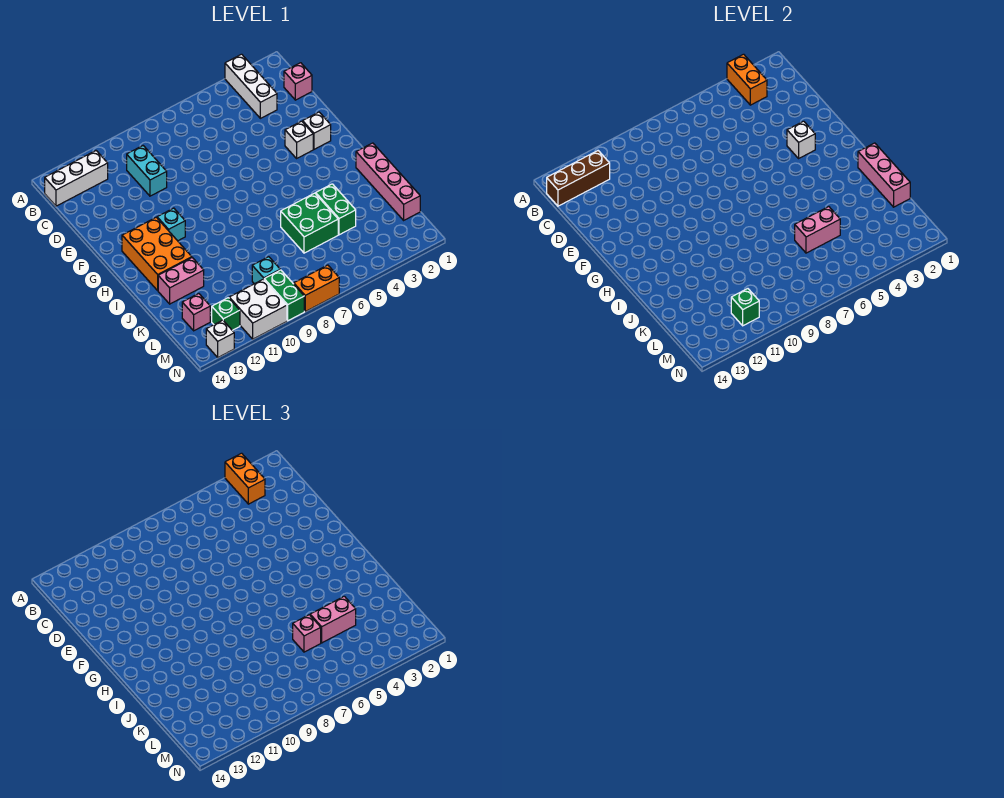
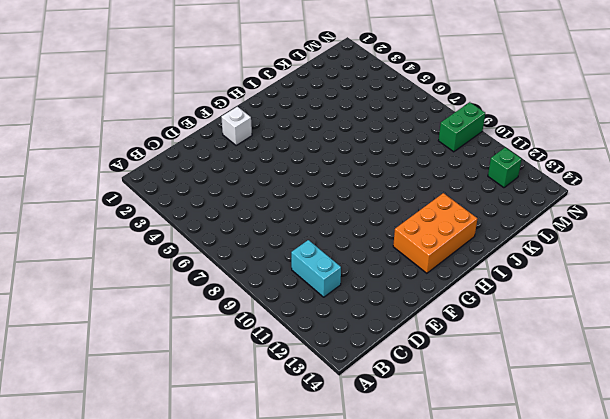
cyan brick C10:C11 level 1 -> cyan brick C10:D10 level 1
none -> white brick A3:C3 level 1
none -> white brick B12:B14 level 1
none -> pink brick C1 level 1

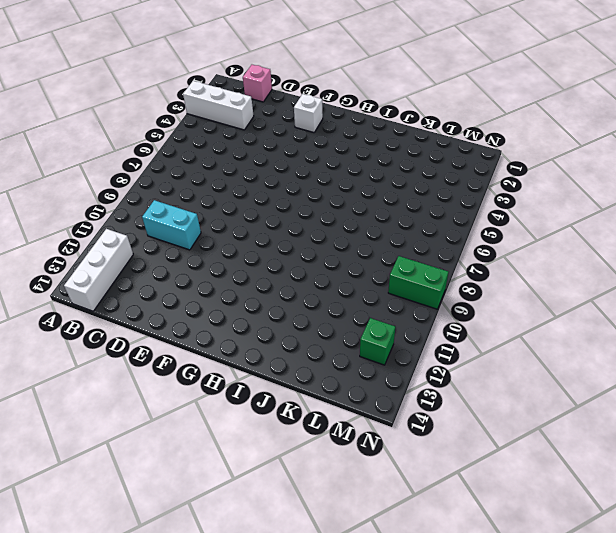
none -> white brick F3 level 1
none -> cyan brick G11 level 1
none -> orange brick G12:I13 level 1

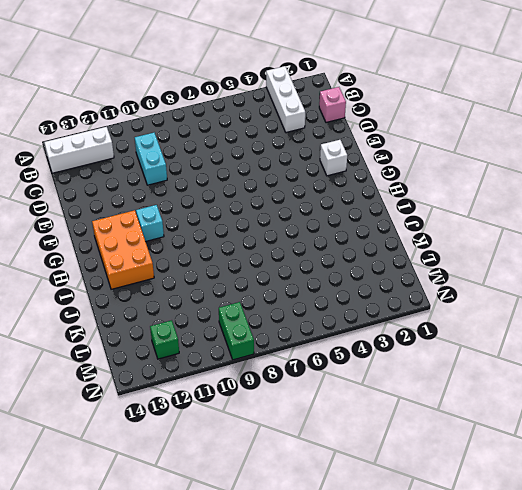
none -> white brick F3 level 1
none -> pink brick I1:L1 level 1
none -> green brick J4:K4 level 1

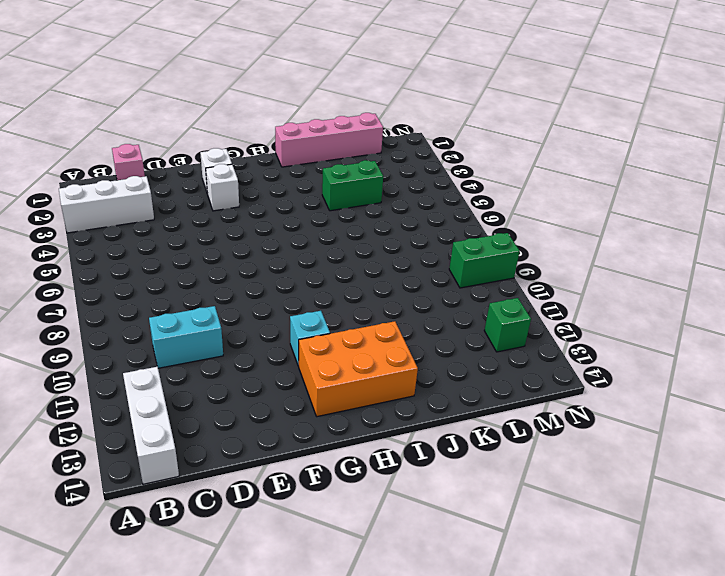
none -> green brick J5:K6 level 1
none -> pink brick J12:J13 level 1
none -> cyan brick L9 level 1

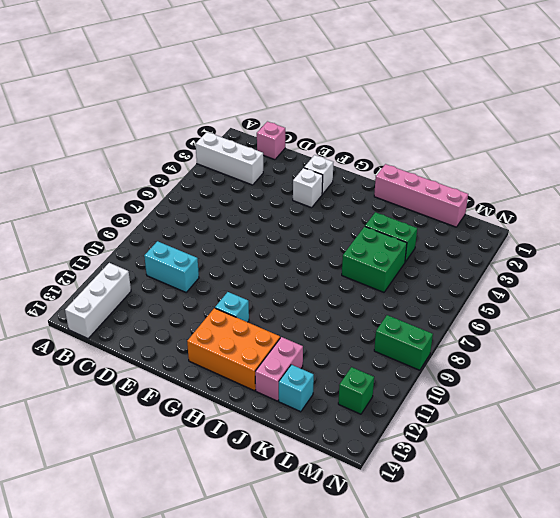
cyan brick K13 level 1 -> cyan brick L9 level 1
none -> pink brick L13 level 1
none -> white brick M10:N11 level 1
none -> orange brick N7:N8 level 1

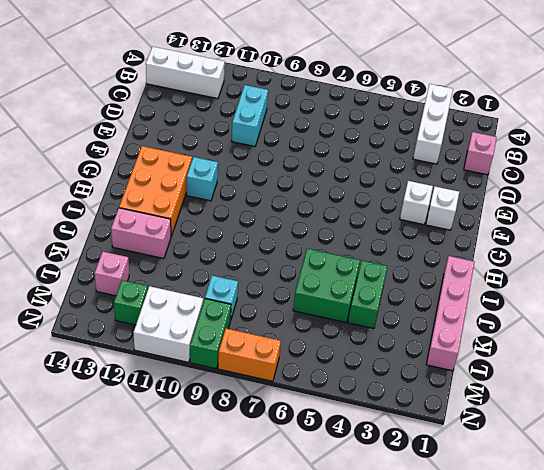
none -> white brick N13 level 1
none -> orange brick A3:B3 level 2
none -> brown brick B12:B14 level 2

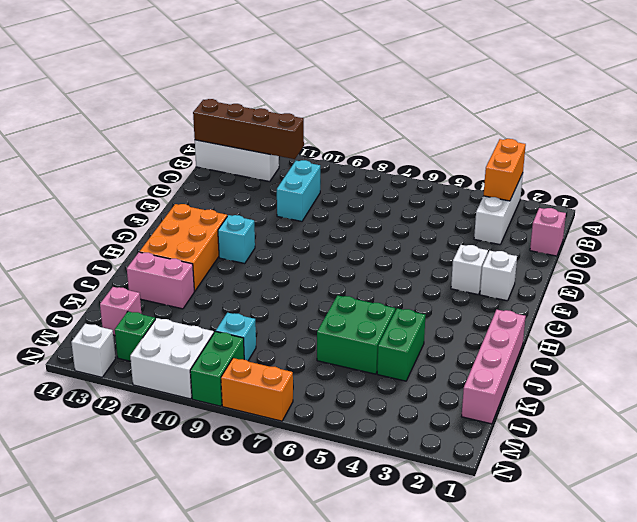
brown brick B11:B14 level 2 -> brown brick B12:B14 level 2
none -> white brick F3 level 2
none -> pink brick I1:K1 level 2
none -> pink brick K5:K6 level 2

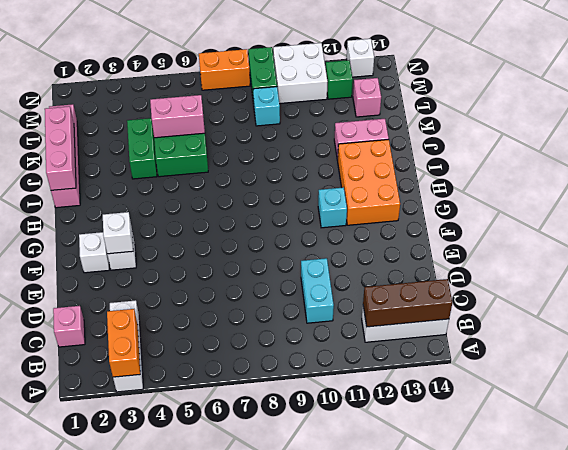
none -> green brick M11 level 2
none -> orange brick A3:B3 level 3
none -> pink brick K4:K5 level 3

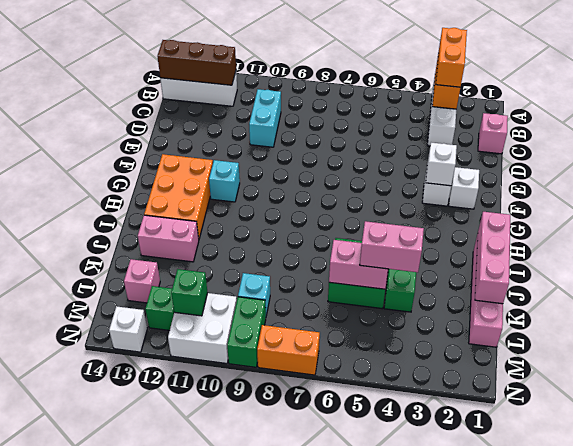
none -> pink brick K6 level 3

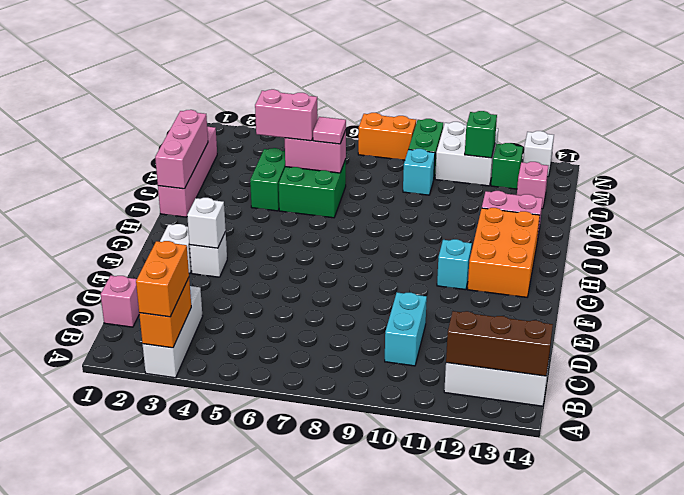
pink tile K6 level 3 -> pink brick K6 level 3

